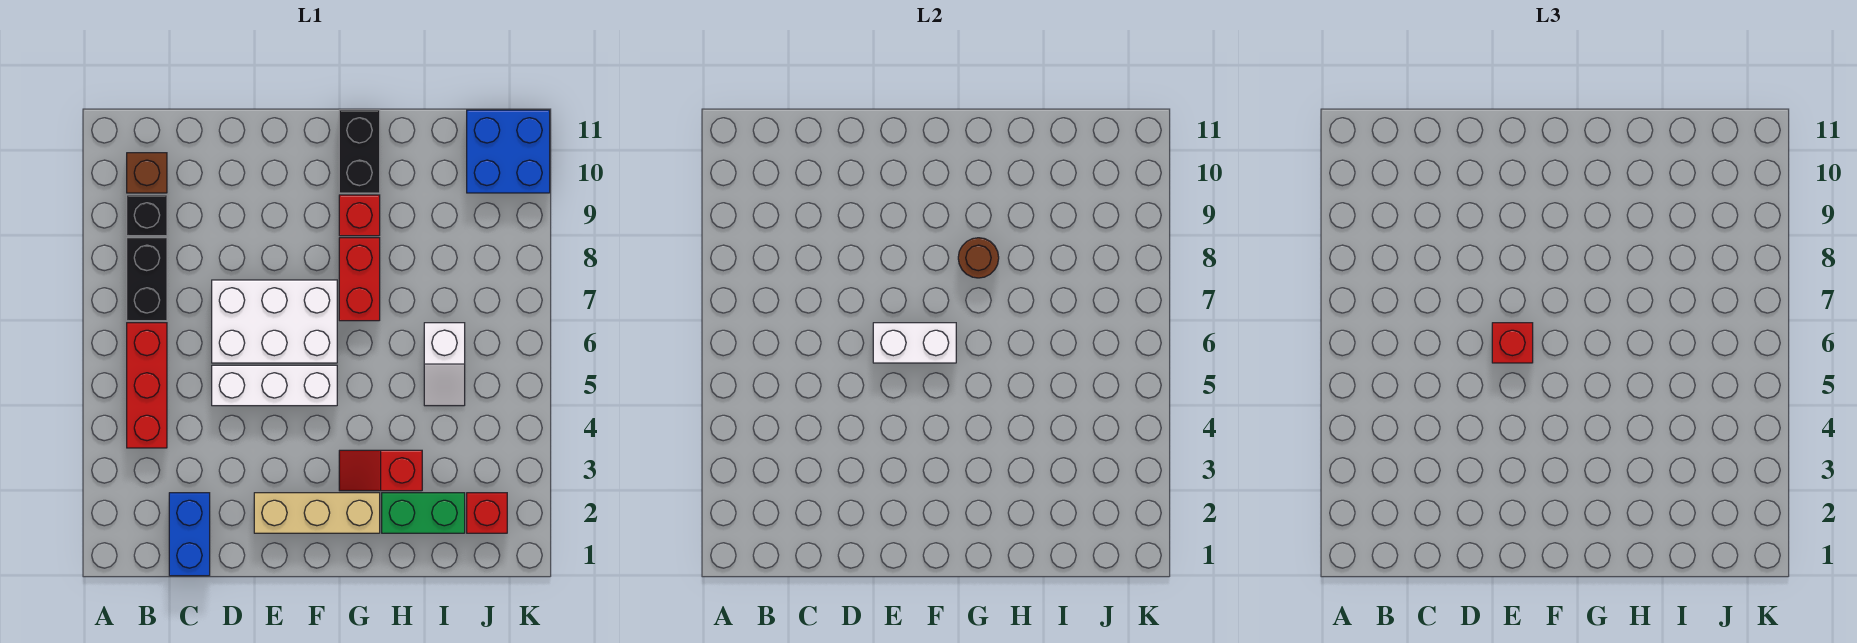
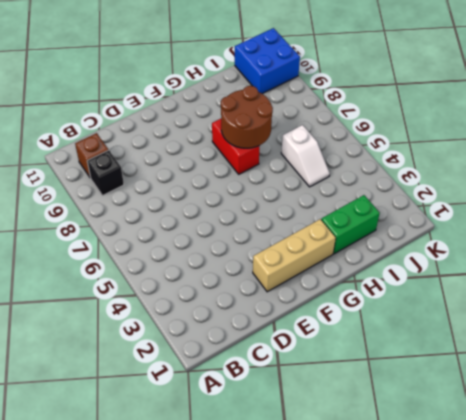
brown round brick G7:H8 level 2 -> brown round brick G8 level 2
none -> red brick B4:B6 level 1
none -> black brick B7:B8 level 1
none -> blue brick C1:C2 level 1

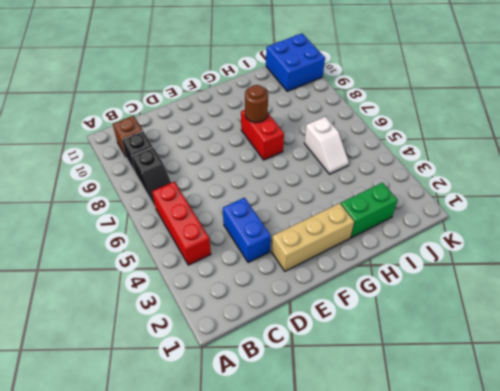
black slope B7:B8 level 1 top 8 -> black brick B7:B8 level 1
blue brick D3:D4 level 1 -> blue brick C1:C2 level 1
none -> white brick D5:F5 level 1
none -> white brick D6:F7 level 1
none -> red slope G3:H3 level 1 top H

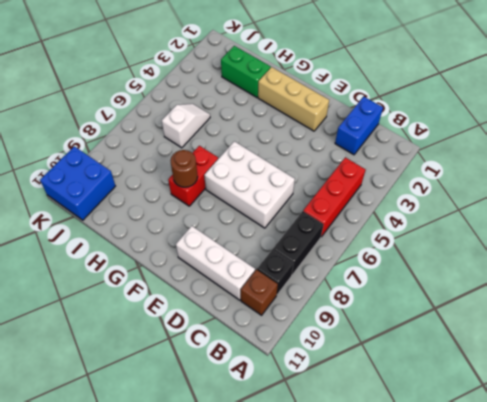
white brick C10:E10 level 1 -> white brick D5:F5 level 1
none -> red slope G3:H3 level 1 top H
none -> red brick G9 level 1
none -> black brick G10:G11 level 1

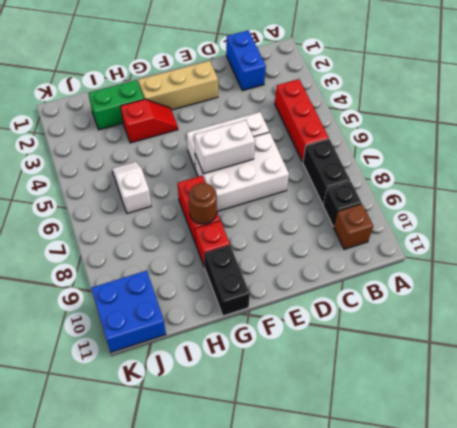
none -> red brick J2 level 1
none -> red brick E6 level 3

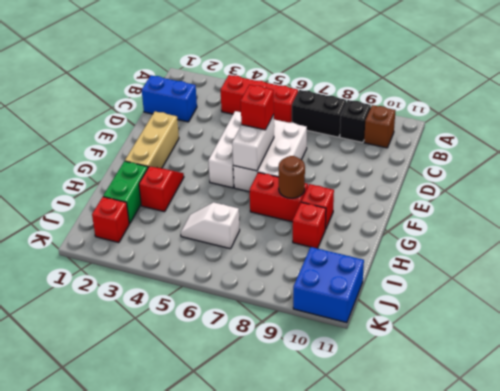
red brick H9 level 1 -> none
none -> black brick G10:G11 level 1

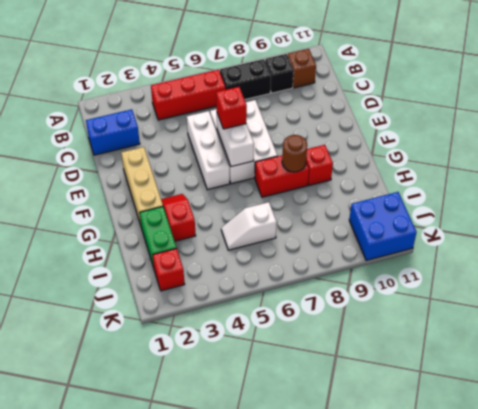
none -> black brick G10:G11 level 1

